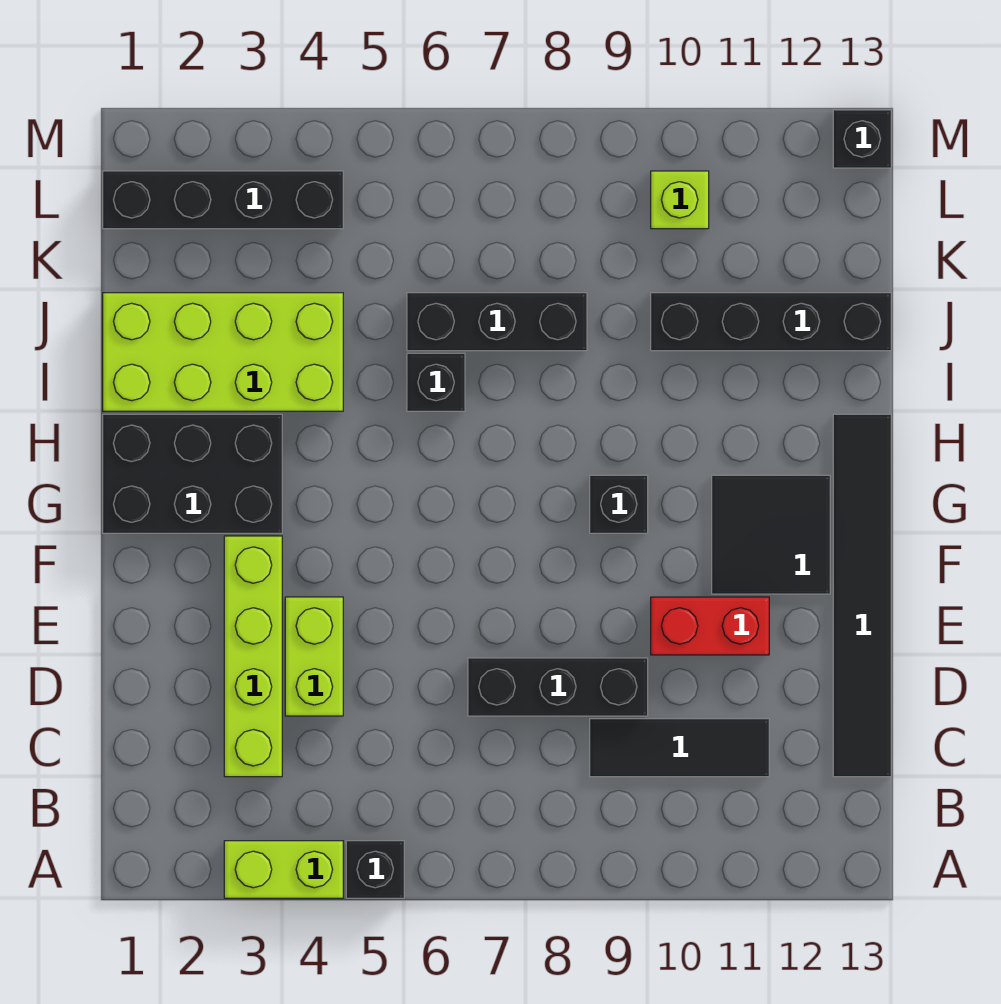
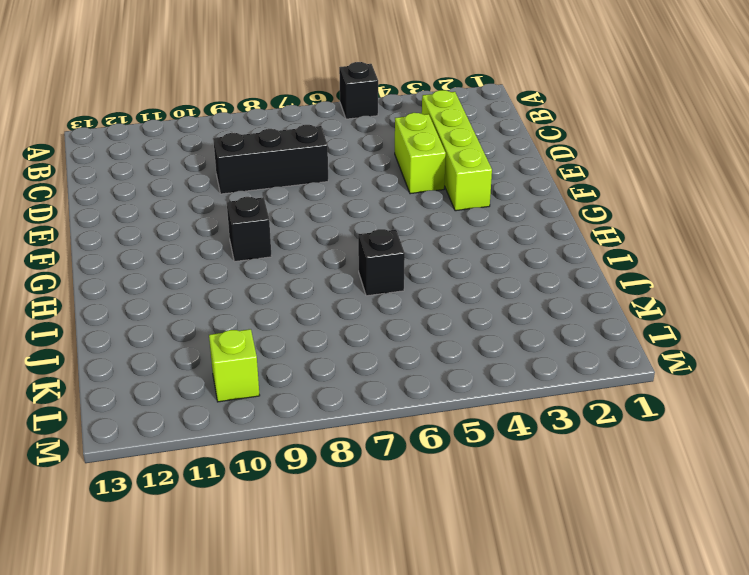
none -> lime brick A3:A4 level 1
none -> black tile C9:C11 level 1
none -> black tile C13:H13 level 1

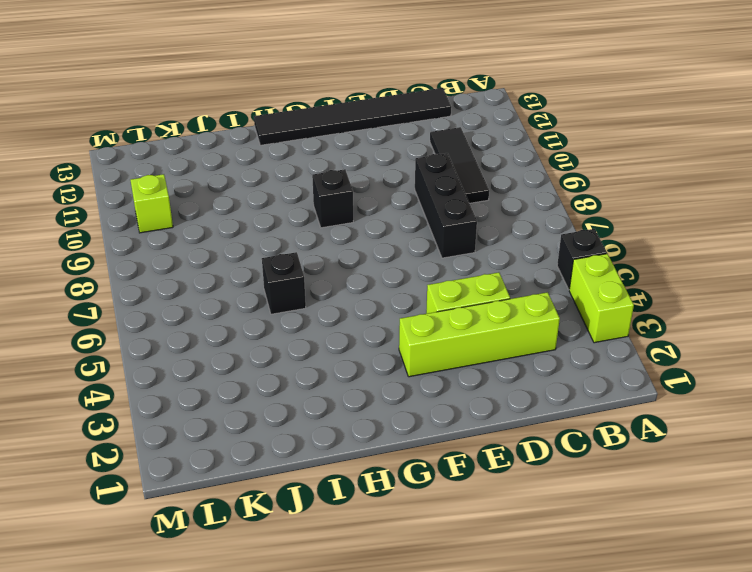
none -> red brick E10:E11 level 1
none -> black tile F11:G12 level 1
none -> black brick G1:H3 level 1

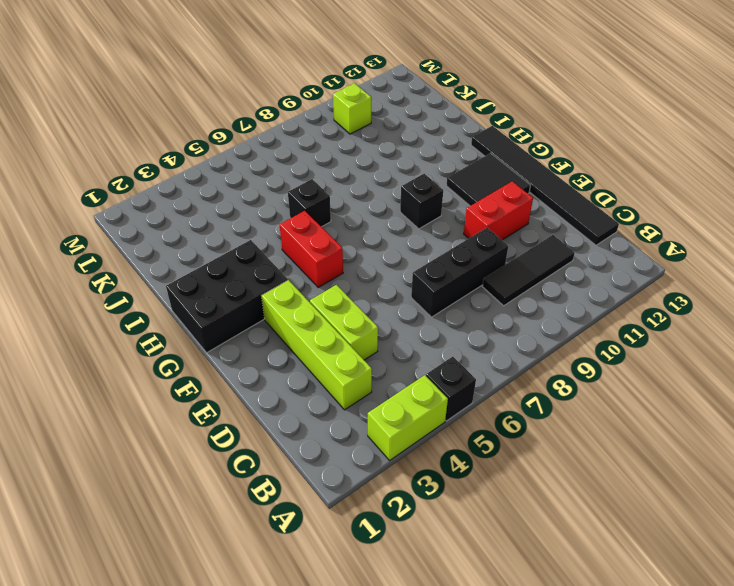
red brick G5:H5 level 1 -> none
none -> lime brick I1:J4 level 1
none -> black brick J6:J8 level 1
none -> black brick J10:J13 level 1

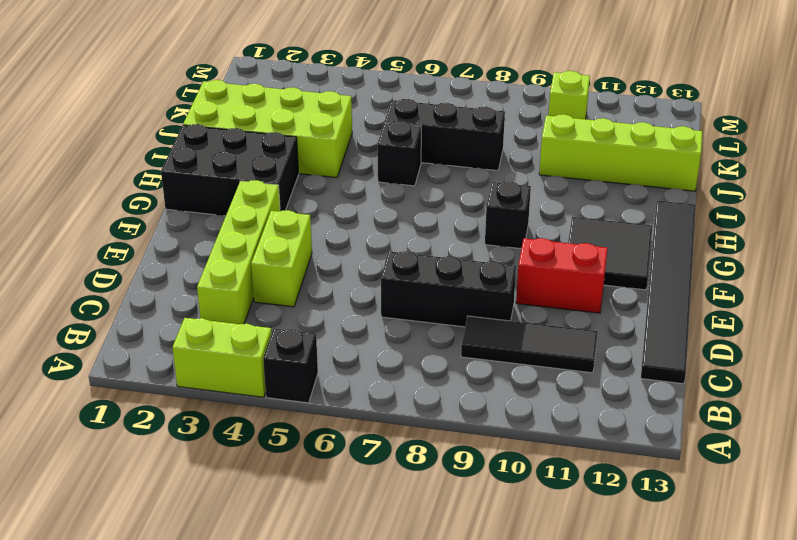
lime brick J10:J13 level 1 -> black brick J10:J13 level 1
none -> black brick L1:L4 level 1
none -> black brick M13 level 1

